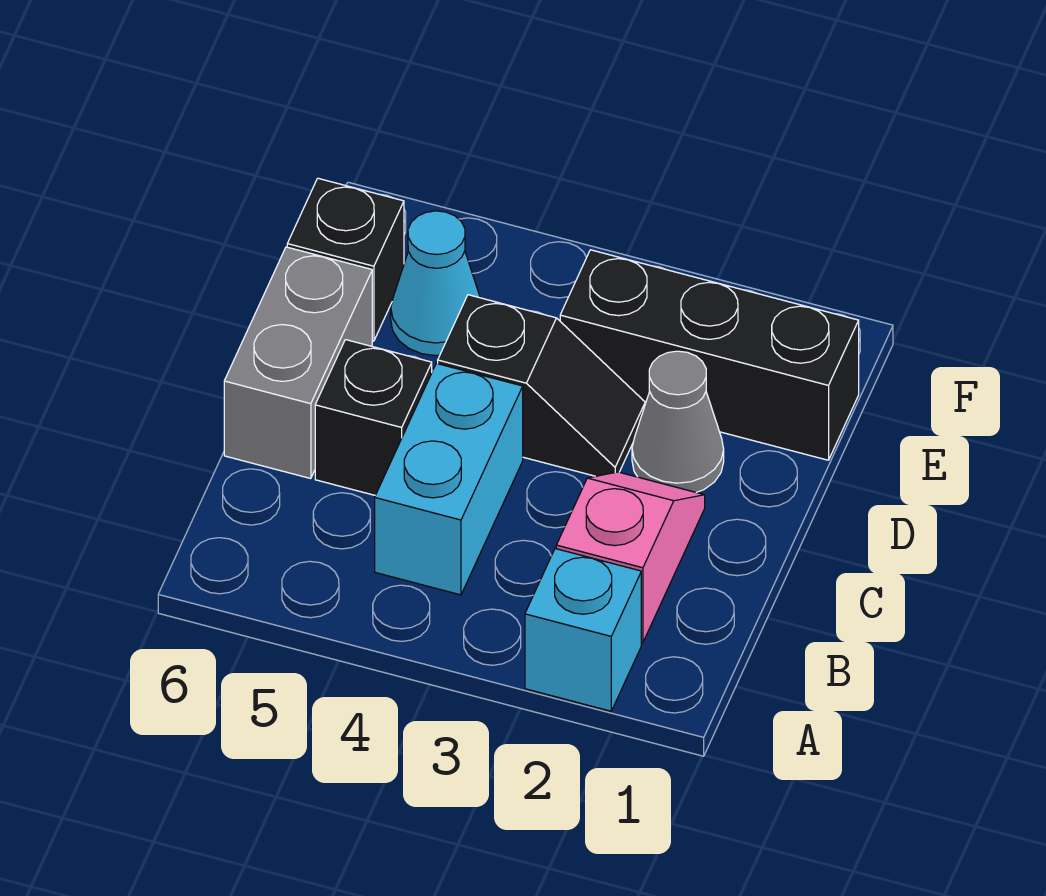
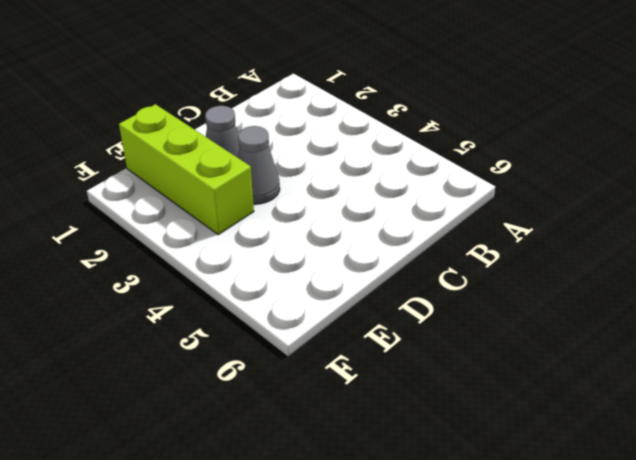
grey cone D3 level 1 -> black slope D3:D4 level 1 top 4
lime brick E1:E3 level 1 -> black brick E1:E3 level 1
none -> cyan brick A2 level 1
none -> pink slope B2:C2 level 1 top B

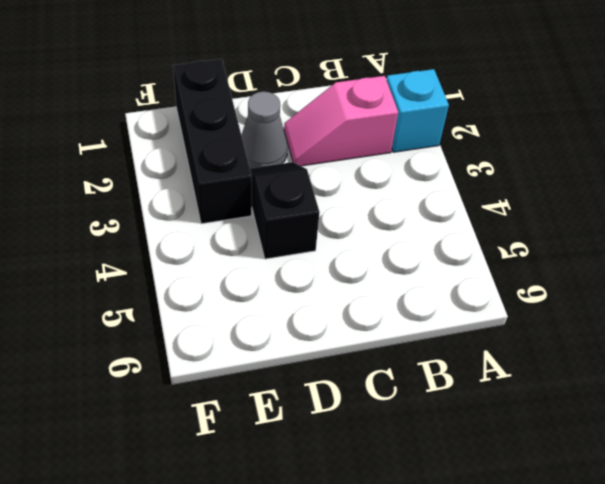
none -> cyan brick B4:C4 level 1
none -> black brick C5 level 1

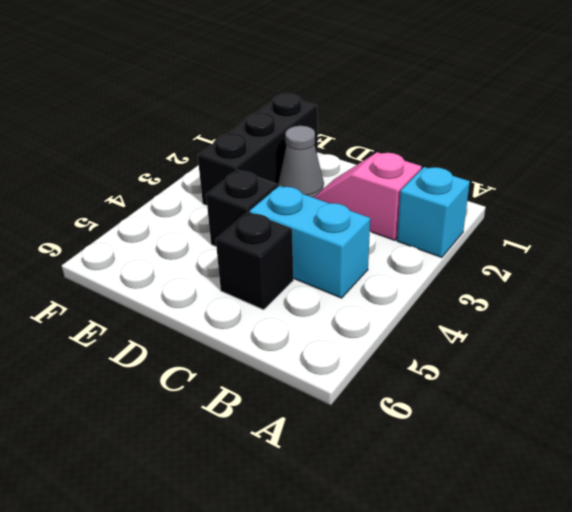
none -> grey brick C6:D6 level 1
none -> cyan cone E5 level 1

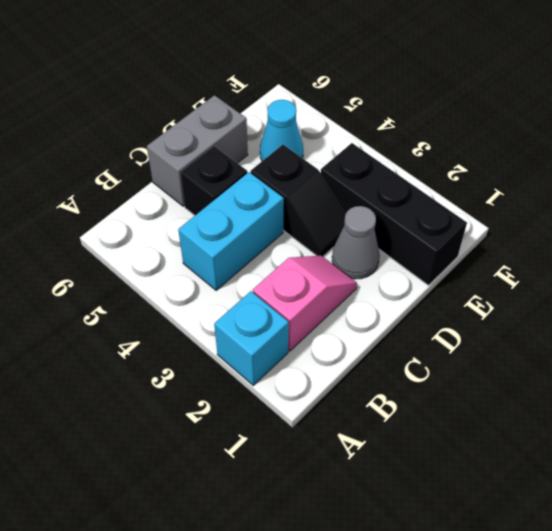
none -> black brick E6 level 1

